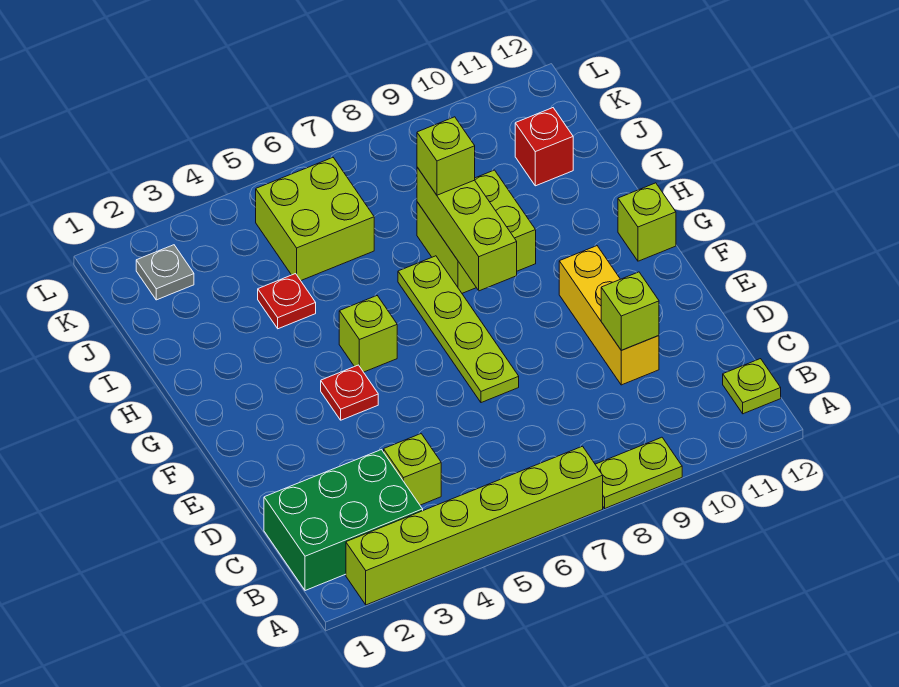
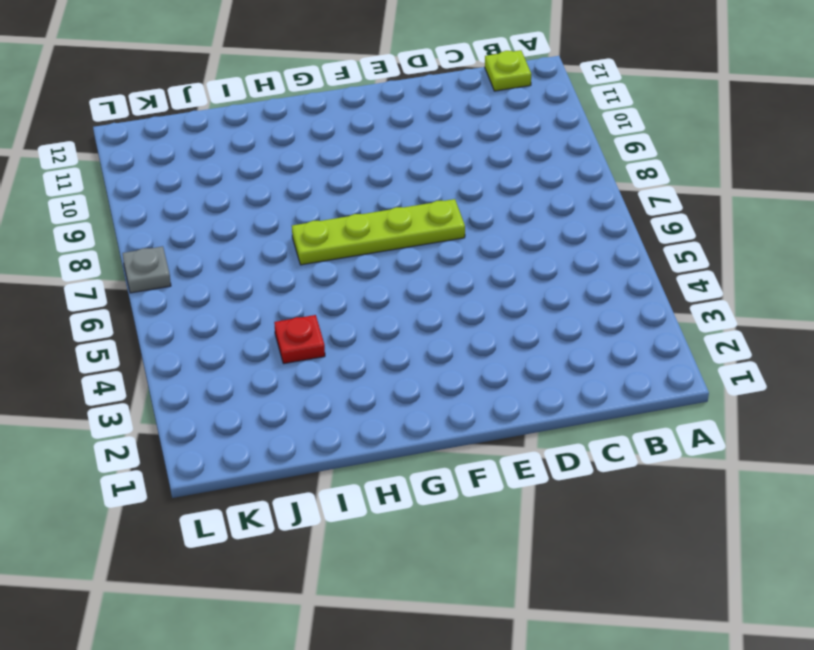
grey plate L7 level 1 -> grey plate K2 level 1
none -> lime brick A2:A7 level 1
none -> lime plate A8:A9 level 1
none -> green brick B1:C3 level 1

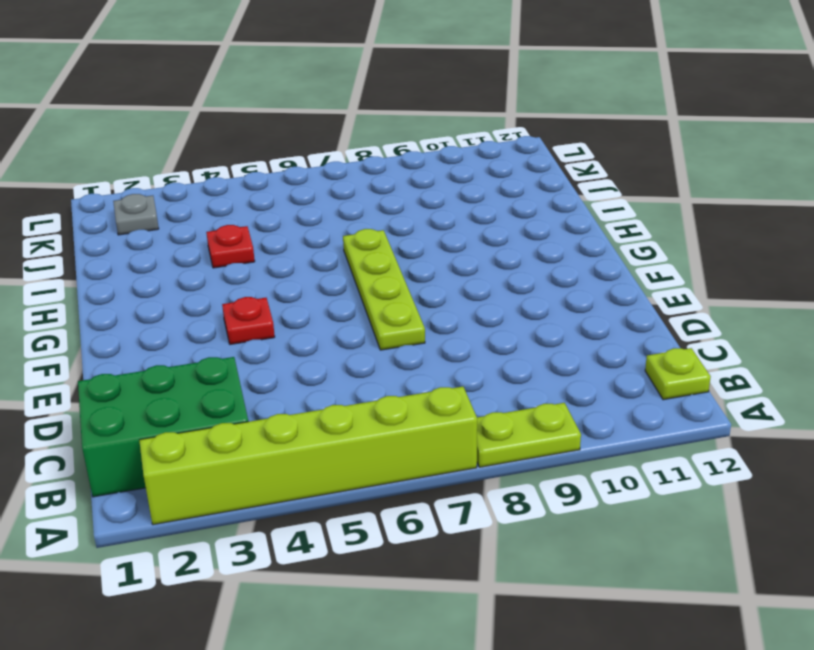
none -> lime brick C4 level 1
none -> yellow brick D10:F10 level 1
none -> lime brick G5 level 1

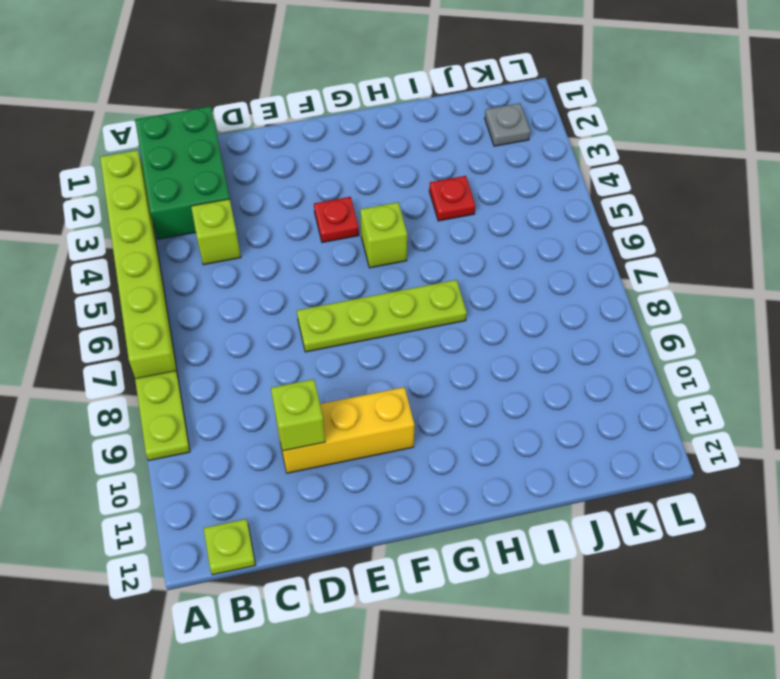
none -> lime brick G12 level 1
none -> lime brick H8:I9 level 1
none -> lime brick J5:K6 level 1

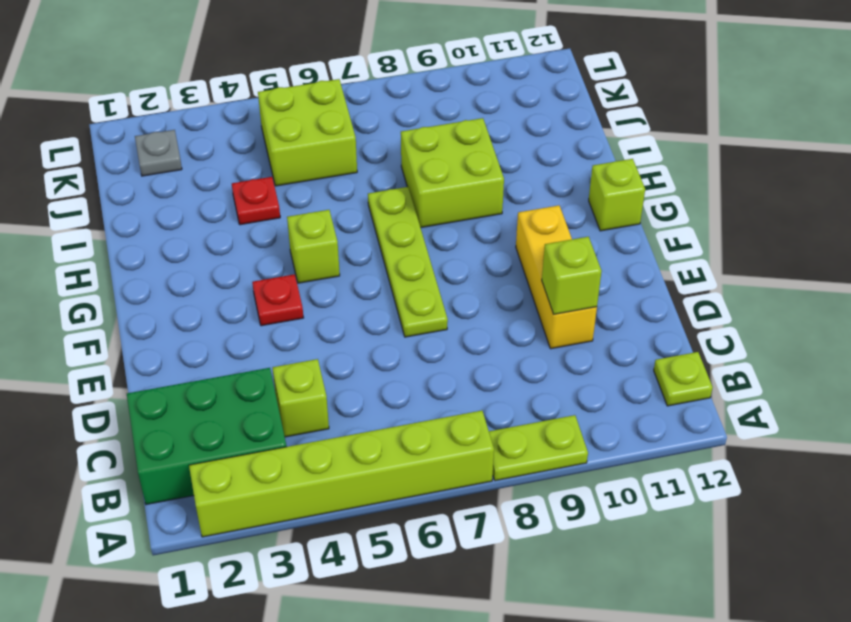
none -> red brick J11 level 1
none -> lime brick G8:I8 level 2
none -> lime brick I8 level 3

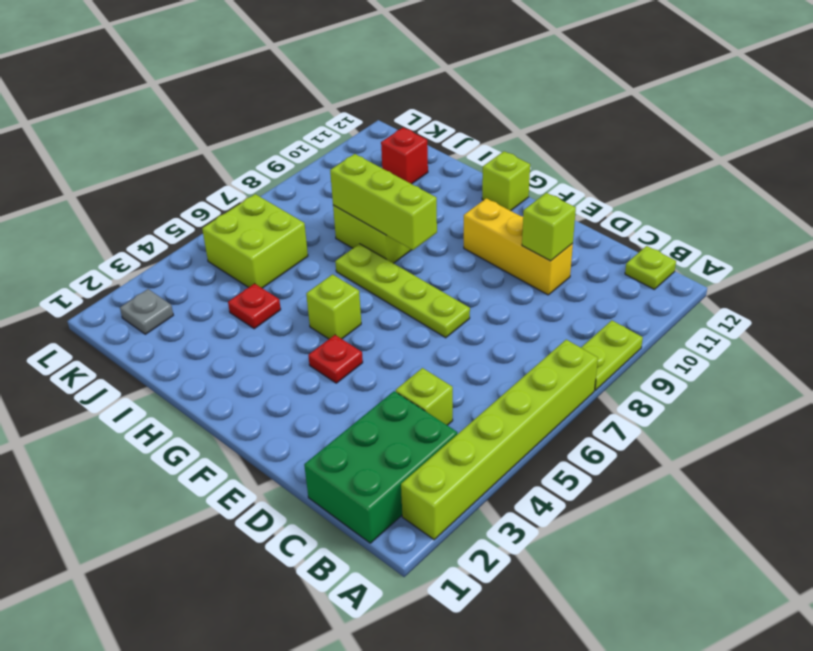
none -> lime brick I8 level 3

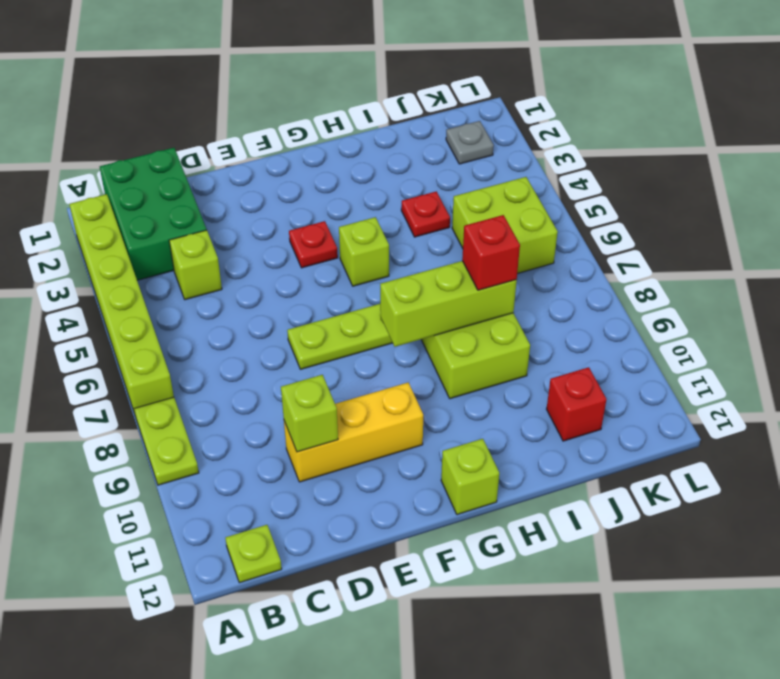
red brick I8 level 3 -> lime brick I8 level 3

